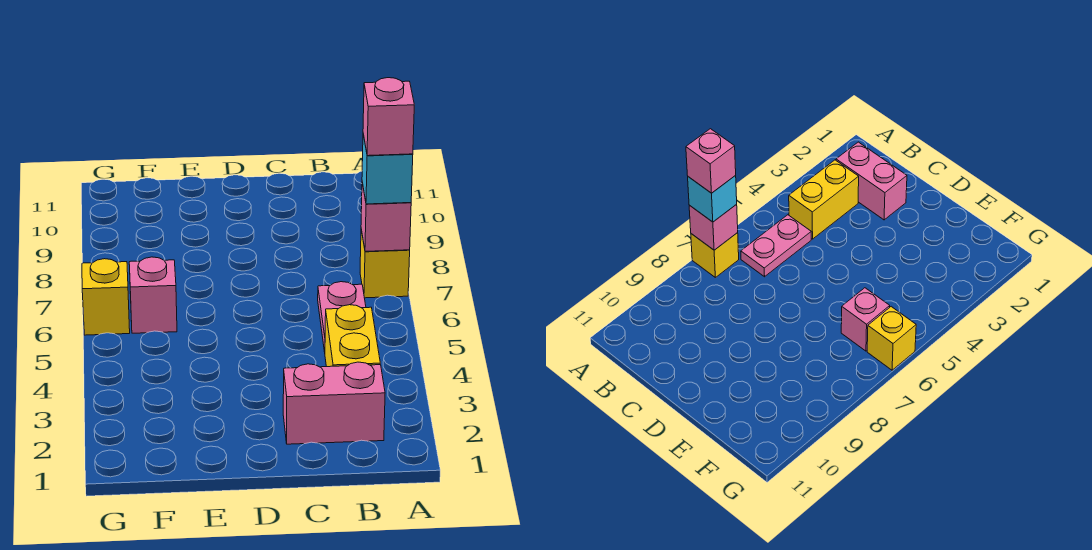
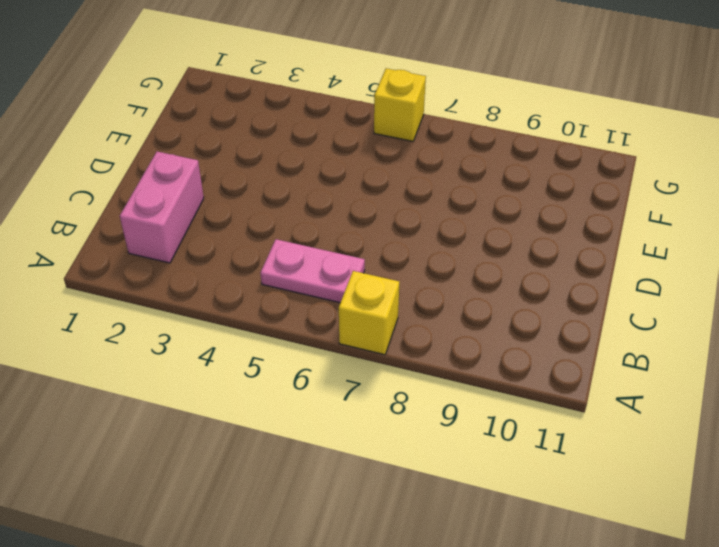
none -> yellow brick B3:B4 level 1
none -> pink brick F6 level 1

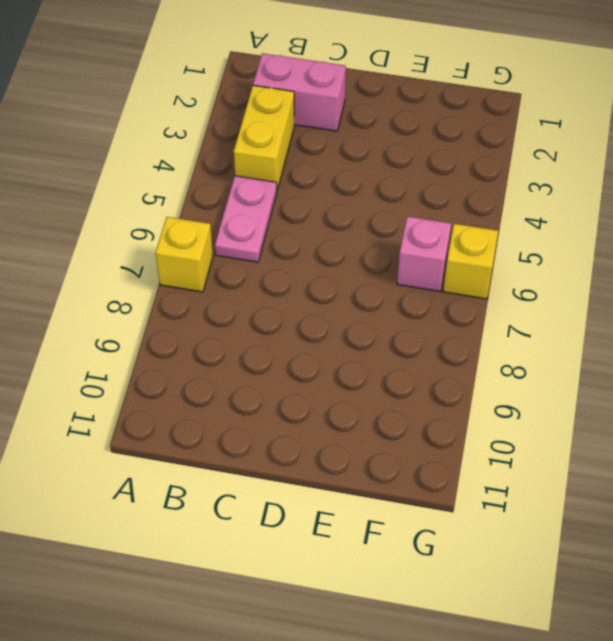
none -> pink brick A7 level 2
none -> cyan brick A7 level 3

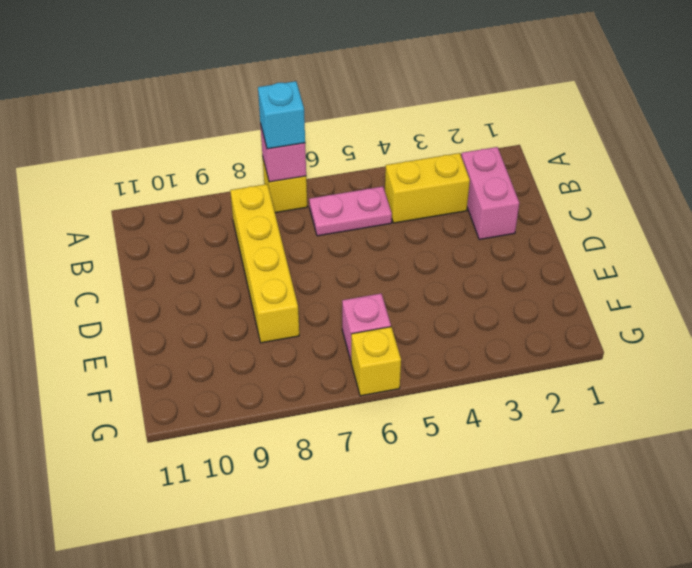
yellow brick B8:E8 level 1 -> none
none -> pink brick A7 level 4

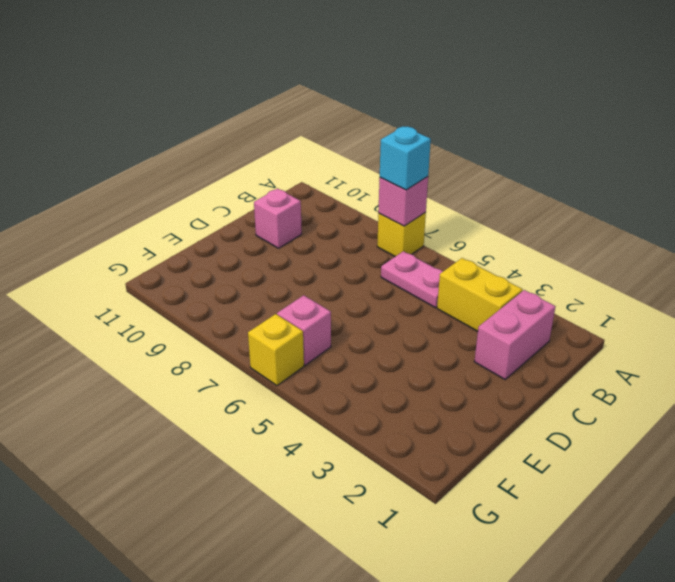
pink brick C10 level 1 -> pink brick A7 level 4

